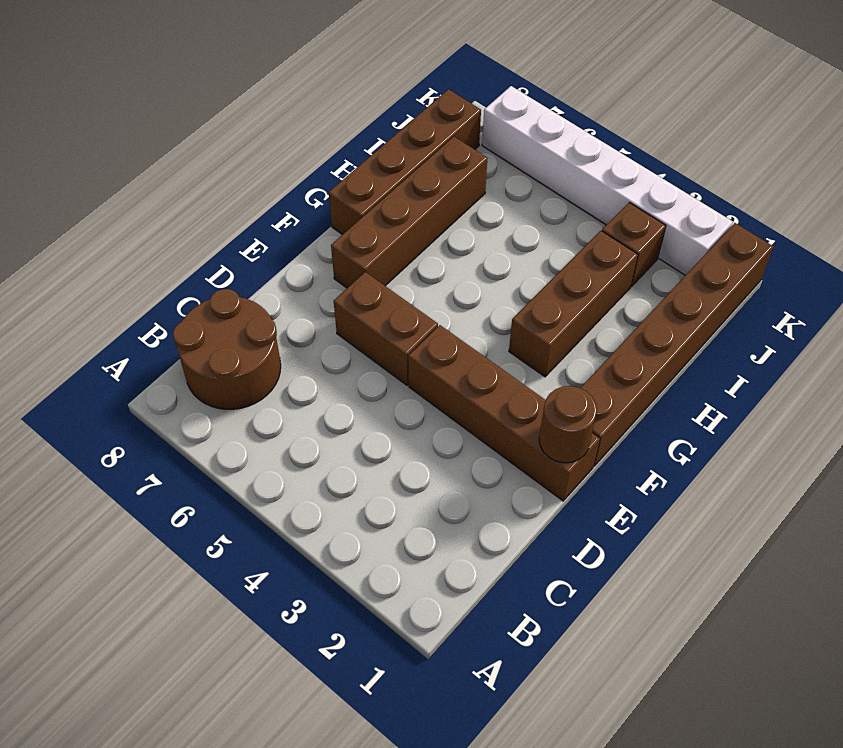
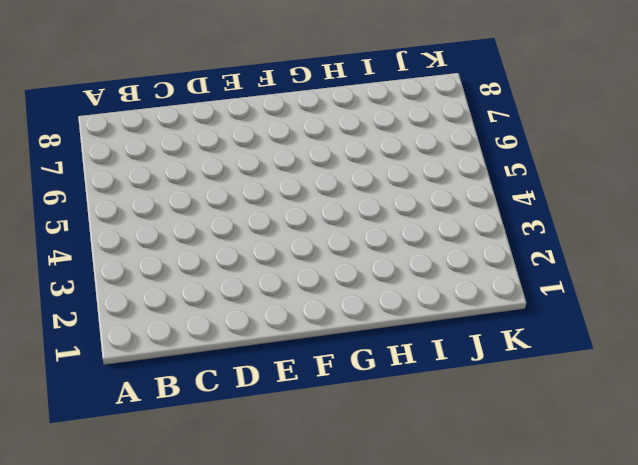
none -> brown round brick B7:C8 level 1
none -> brown brick E1:E4 level 1

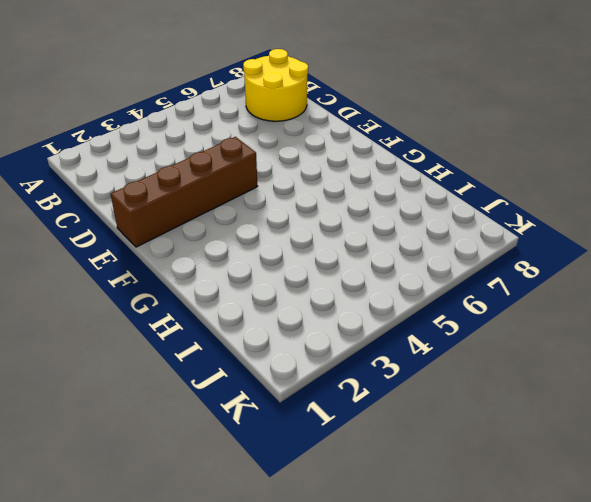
yellow round brick B7:C8 level 1 -> brown round brick B7:C8 level 1
none -> brown brick E5:E6 level 1
none -> brown brick F1:K1 level 1

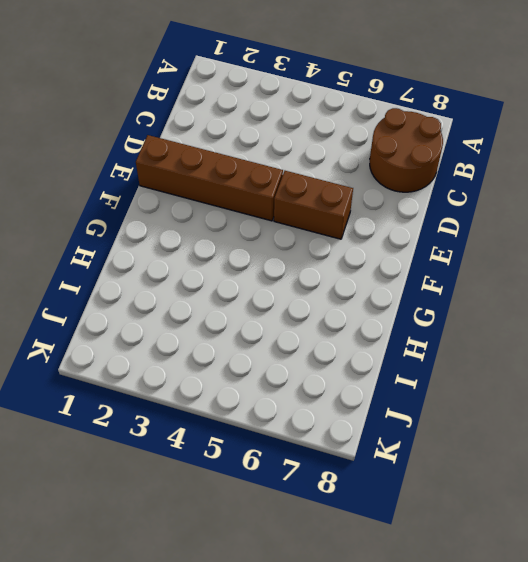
none -> brown brick F1:K1 level 1
none -> brown brick F7:I7 level 1

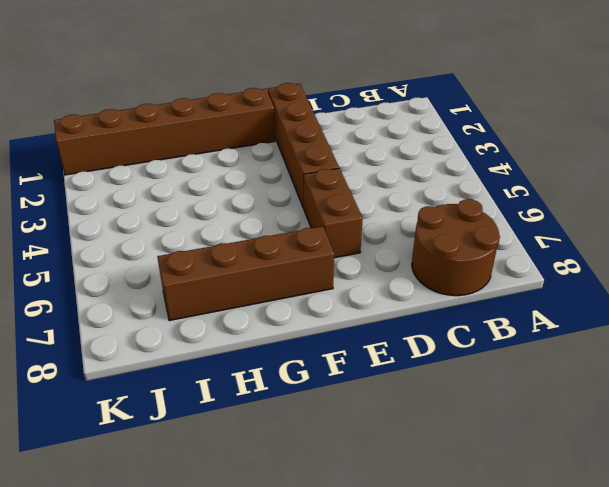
none -> brown brick G3:I3 level 1
none -> brown brick G8:J8 level 1

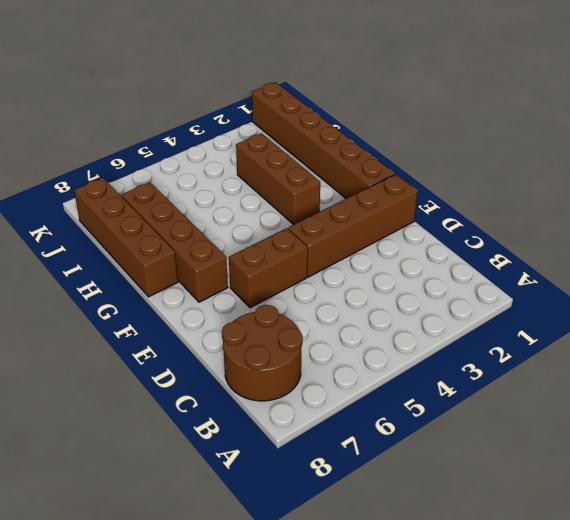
none -> brown brick J3 level 1
none -> white brick K2:K7 level 1

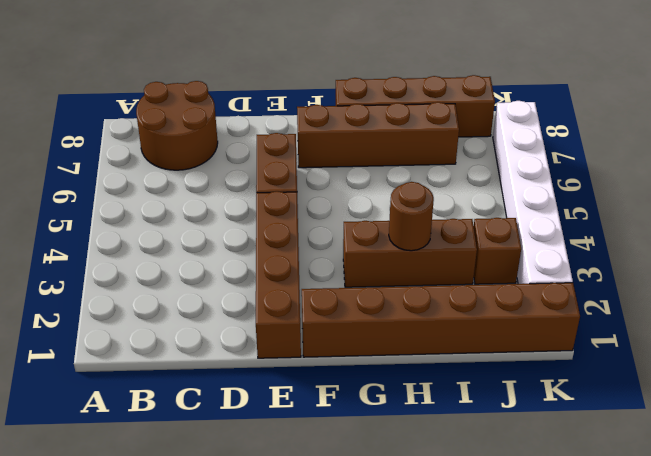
brown round brick H3 level 2 -> brown round brick E1 level 2

